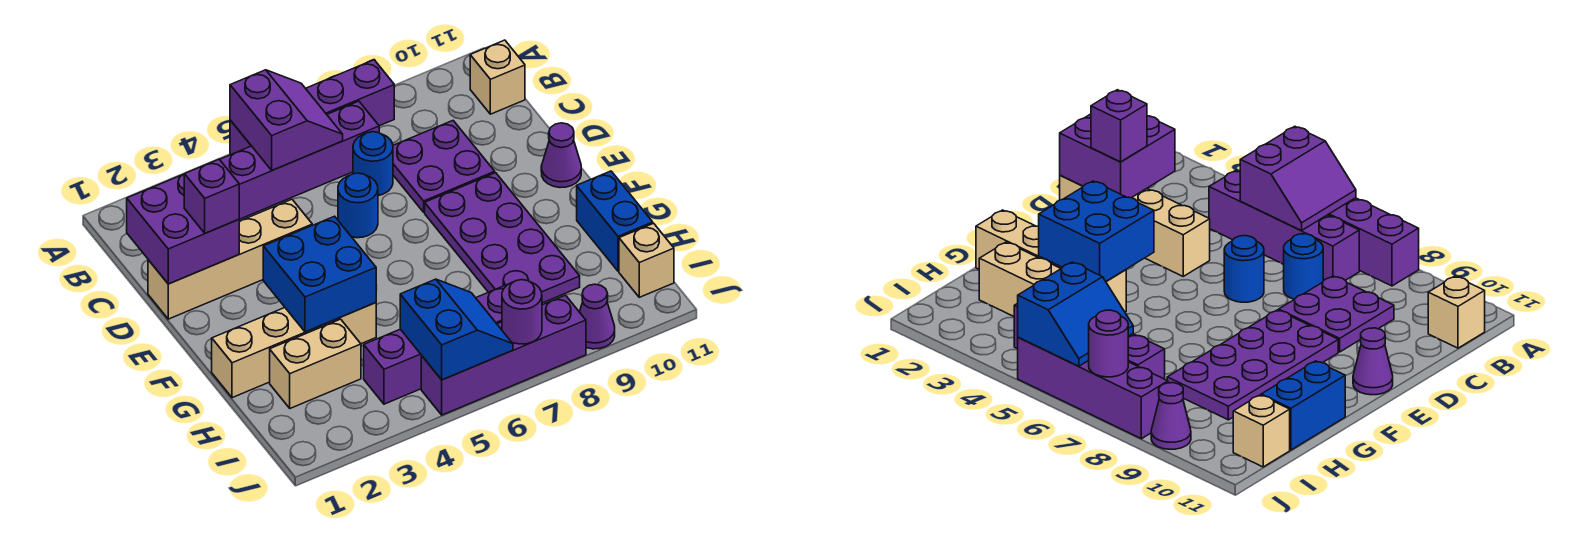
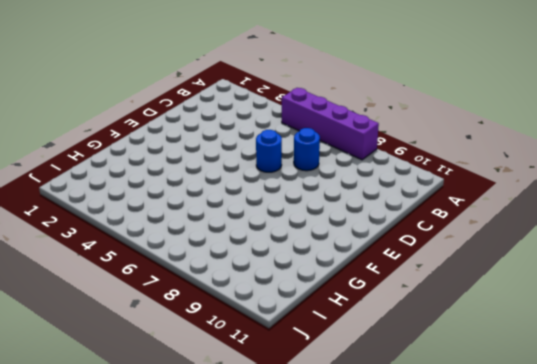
none -> purple brick B4:B7 level 1
none -> tan brick B11 level 1
none -> purple plate C8:D9 level 1

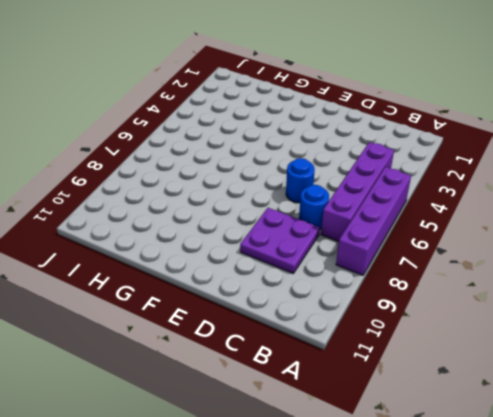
none -> tan brick B11 level 1
none -> tan brick D1:D4 level 1
none -> purple plate E8:H9 level 1

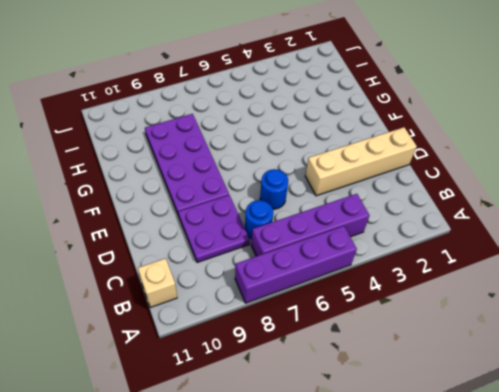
none -> purple cone E11 level 1
none -> tan brick G1:G4 level 1
none -> blue brick G11:H11 level 1

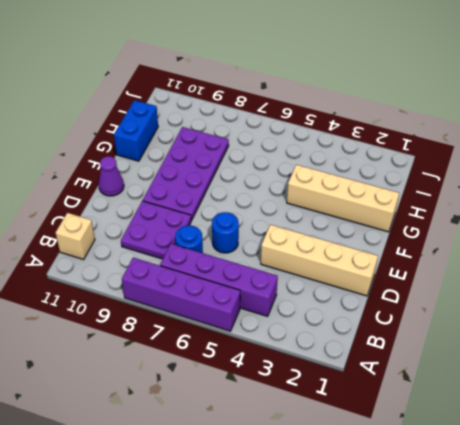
none -> tan brick H2:H3 level 1
none -> purple brick I4:I7 level 1
none -> tan brick I11 level 1

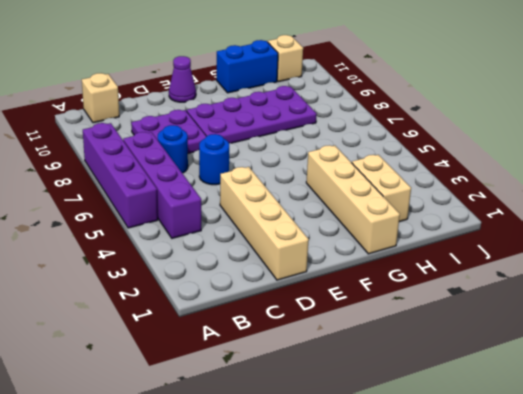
none -> purple brick I4:I7 level 1
none -> purple brick J5:J8 level 1
none -> purple cone J9 level 1

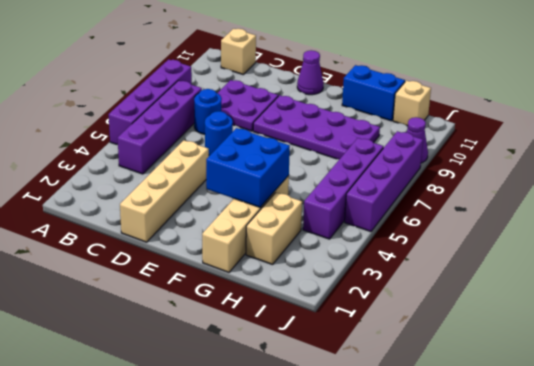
none -> purple slope A5:B6 level 2 top 5
none -> purple brick C1:D2 level 2
none -> blue slope I5:J6 level 2 top 5

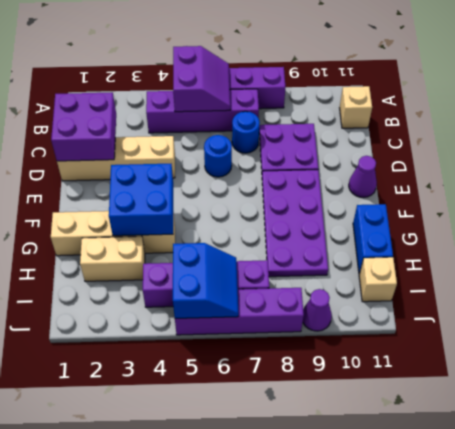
none -> purple round brick J7 level 2
none -> purple brick D2 level 3

